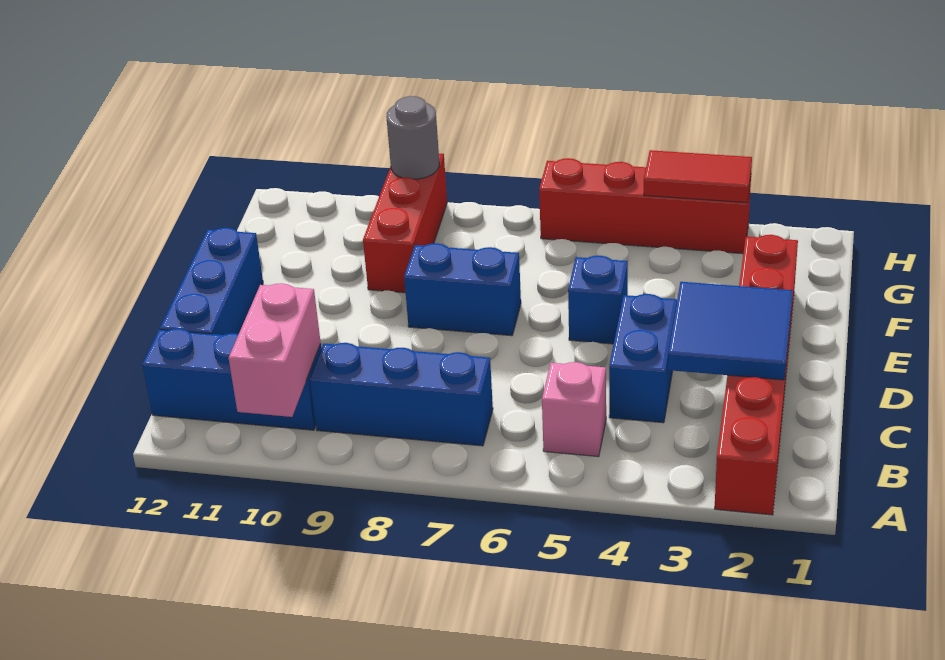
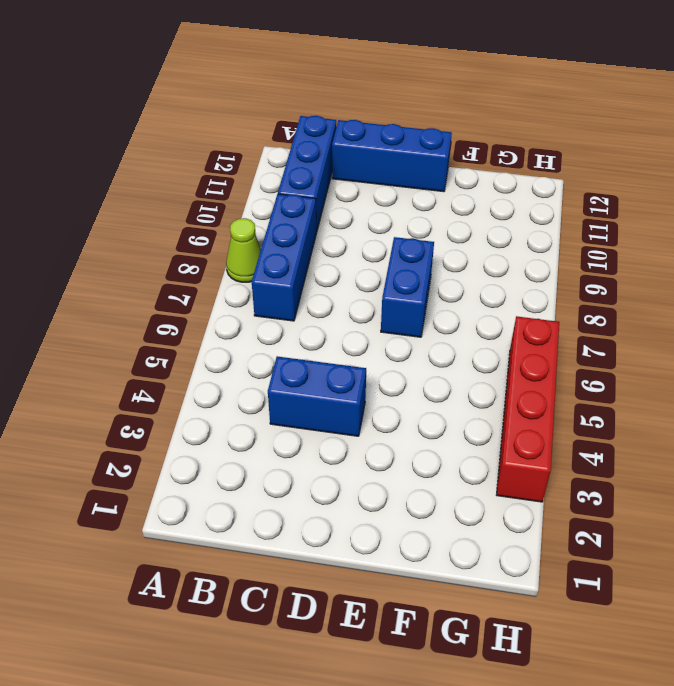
lime cone A8 level 1 -> none
none -> red brick A2:F2 level 1
none -> pink brick B5 level 1
none -> blue brick E5 level 1

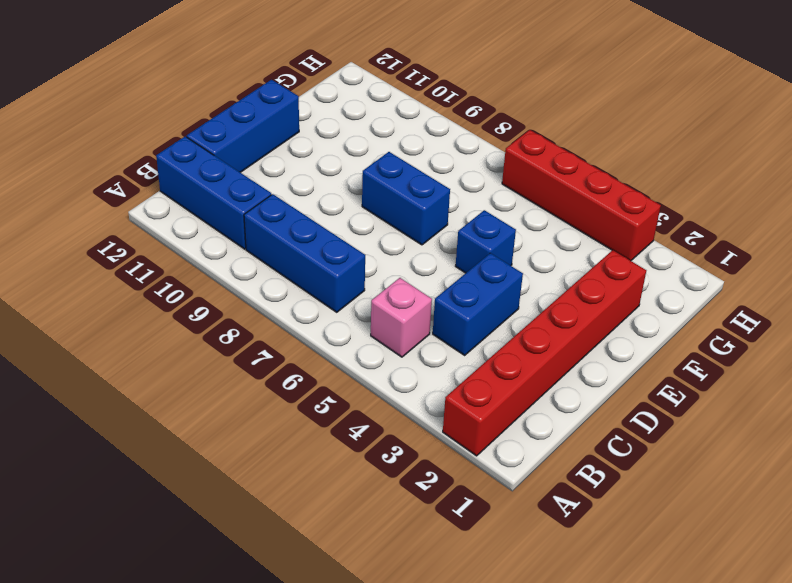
none -> red brick F9:H9 level 1
none -> pink brick A10:B10 level 2
none -> blue tile C2:D3 level 2

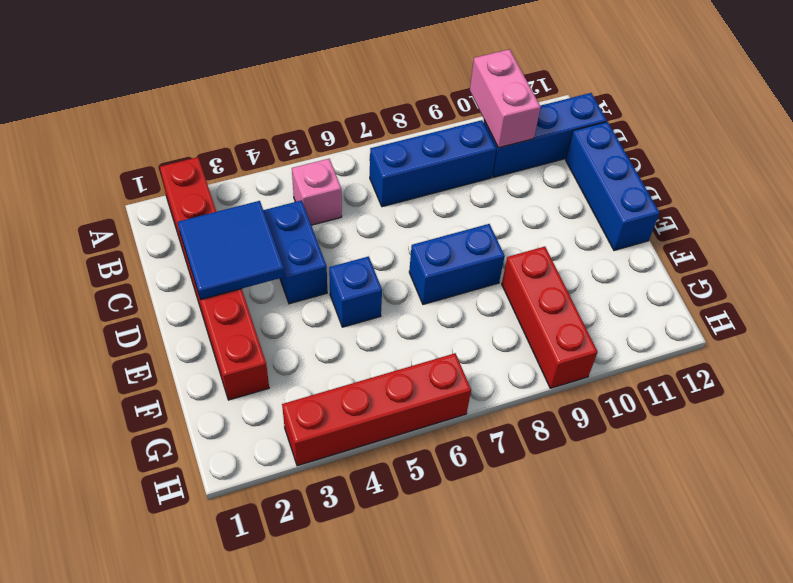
none -> red tile H3:H4 level 2
none -> grey round brick H9 level 2

